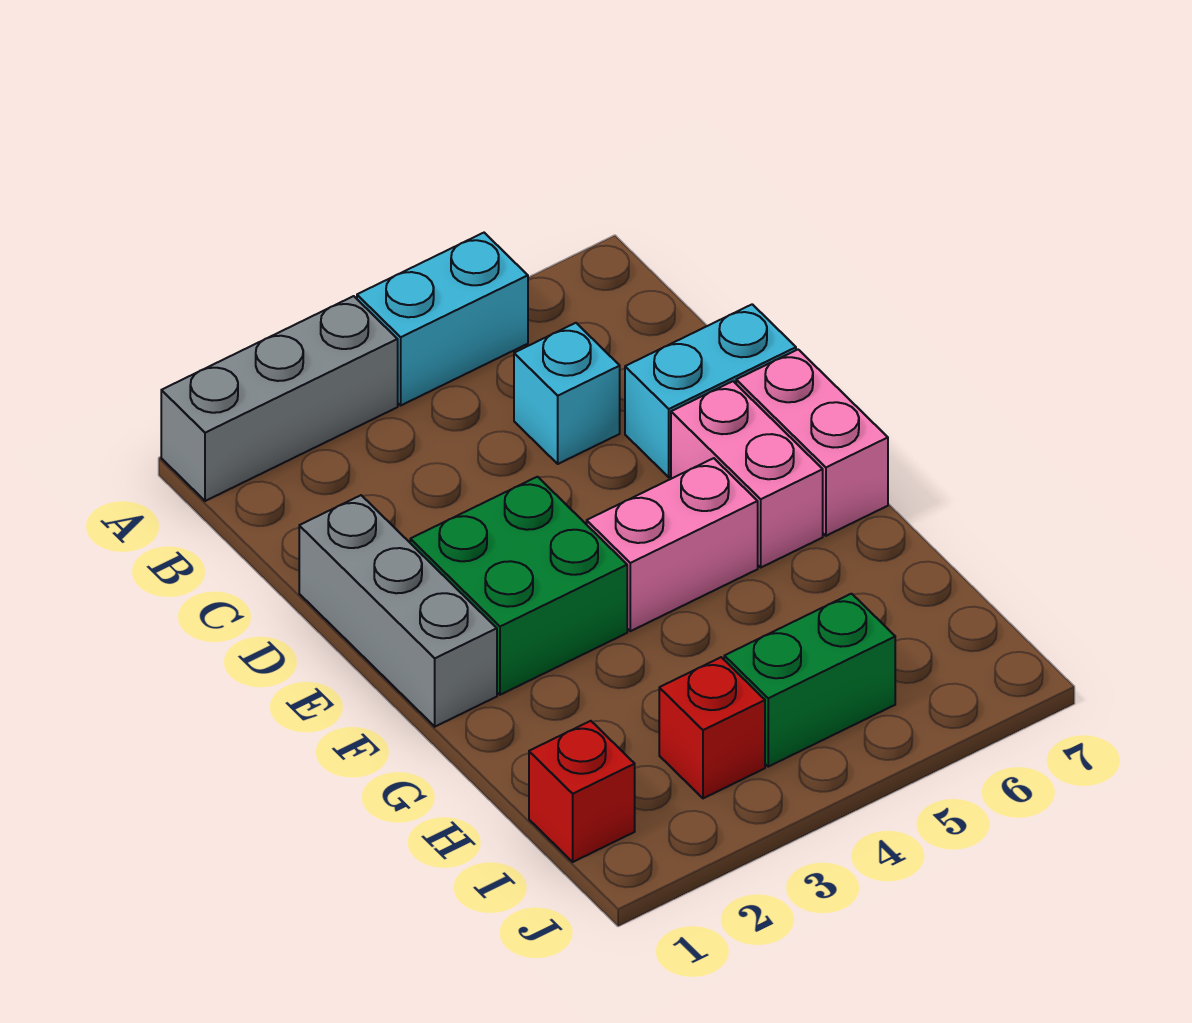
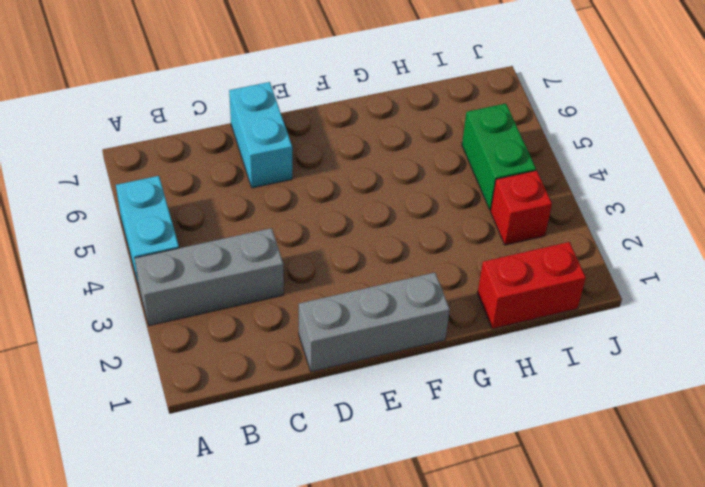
grey brick A3:C3 level 1 -> grey brick A1:A3 level 1
red brick H1:I1 level 1 -> red brick I1 level 1
none -> cyan brick C5 level 1
none -> green brick E2:F3 level 1
none -> pink brick E6:F6 level 1

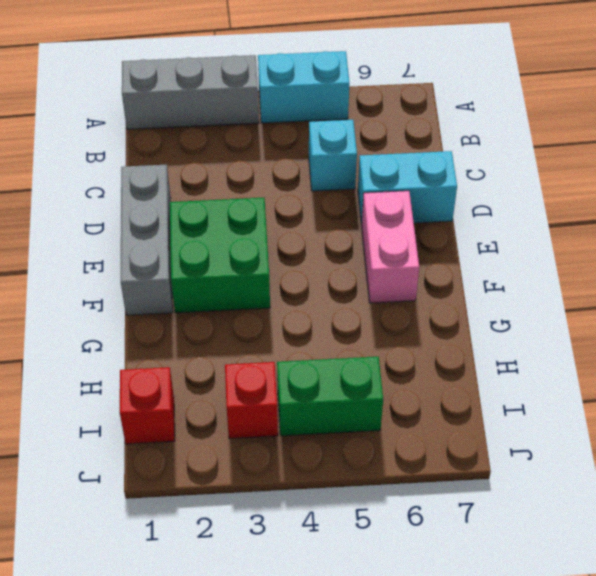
none -> pink brick E7:F7 level 1
none -> pink brick F4:F5 level 1

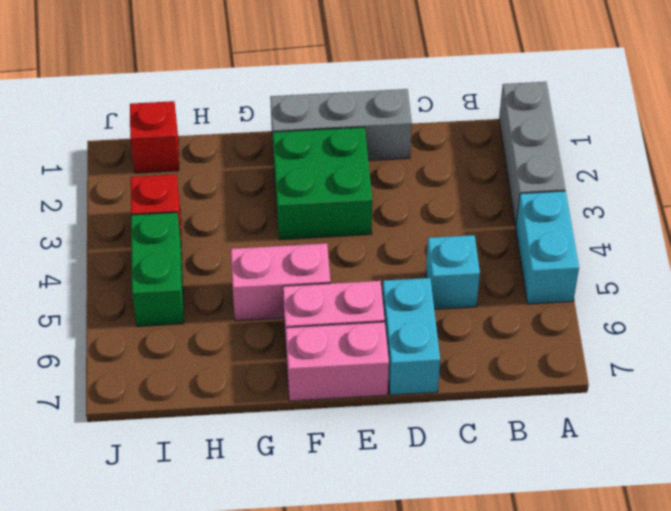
pink brick F5:G5 level 1 -> pink brick F4:F5 level 1

